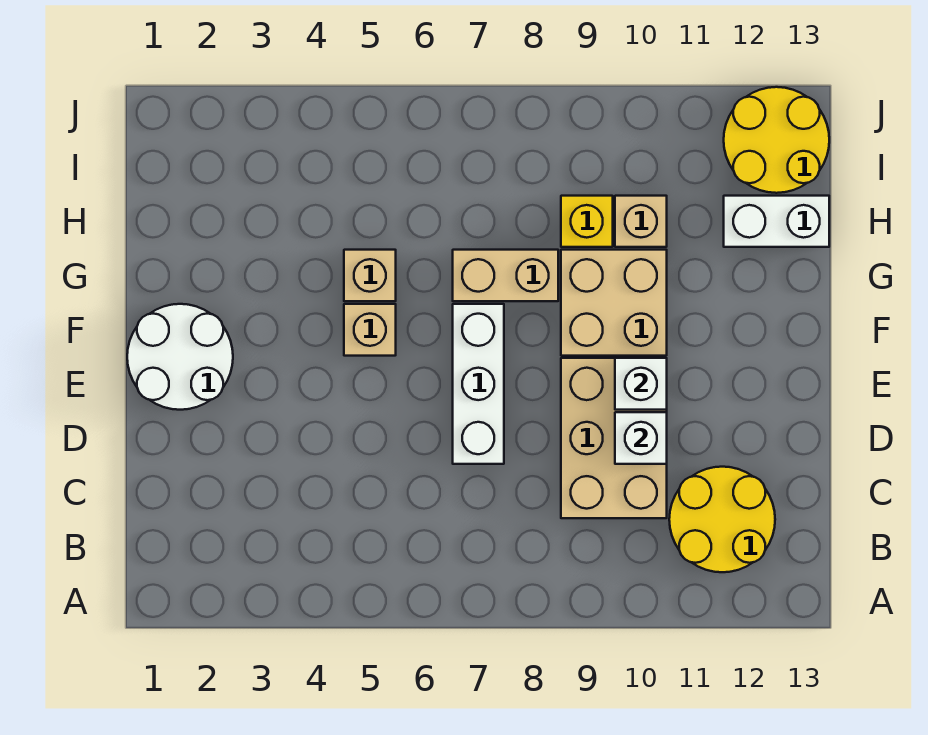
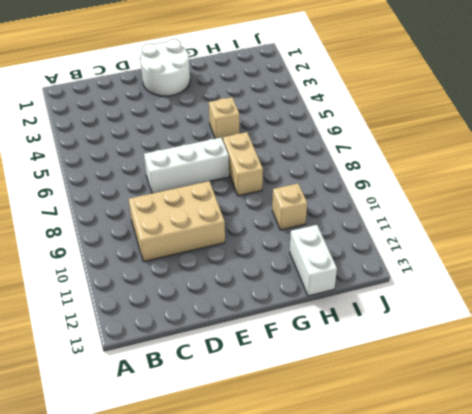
none -> yellow round brick B11:C12 level 1
none -> tan brick F5 level 1
none -> tan brick F9:G10 level 1

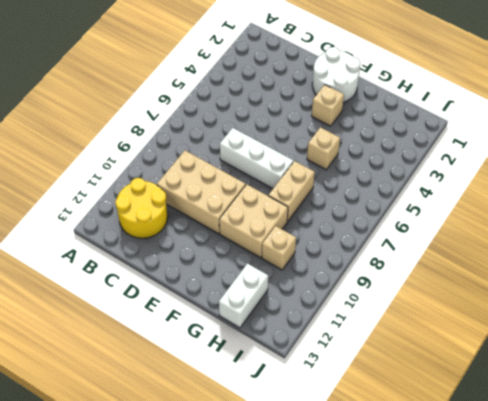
tan brick F3 level 1 -> tan brick F5 level 1
none -> yellow brick H9 level 1
none -> yellow round brick I12:J13 level 1
none -> white brick D10 level 2

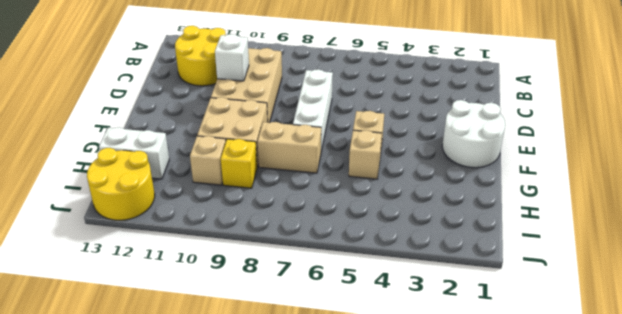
none -> white brick E10 level 2

